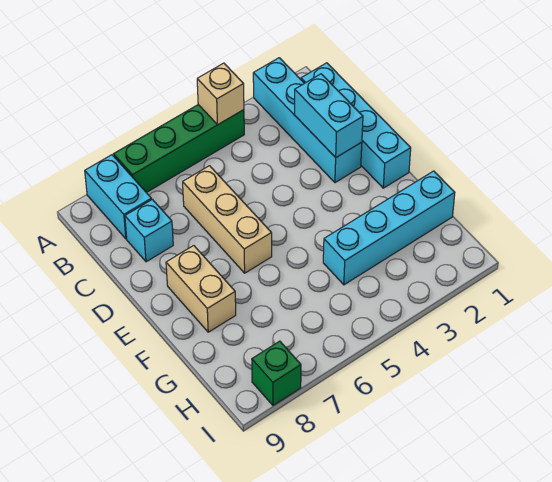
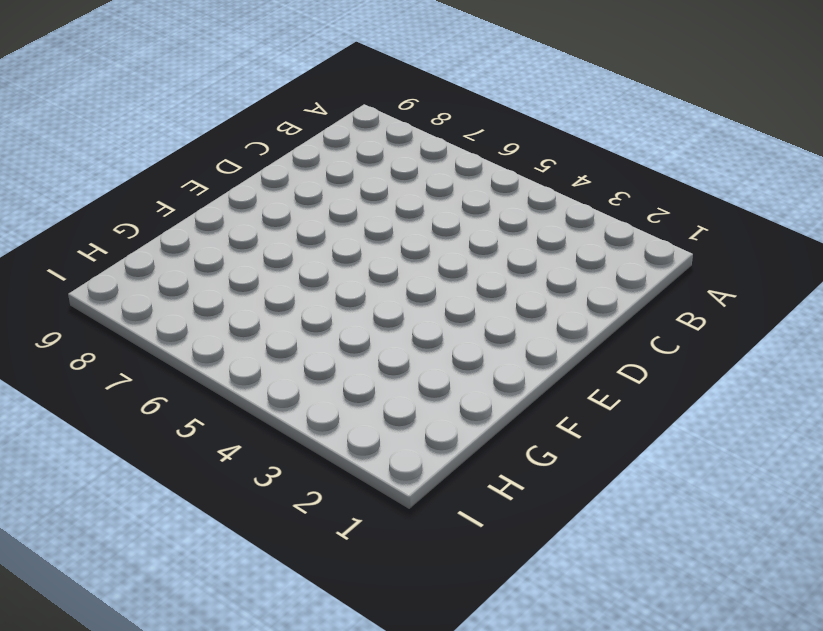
none -> cyan brick A2:D2 level 1
none -> green brick A4:A7 level 1

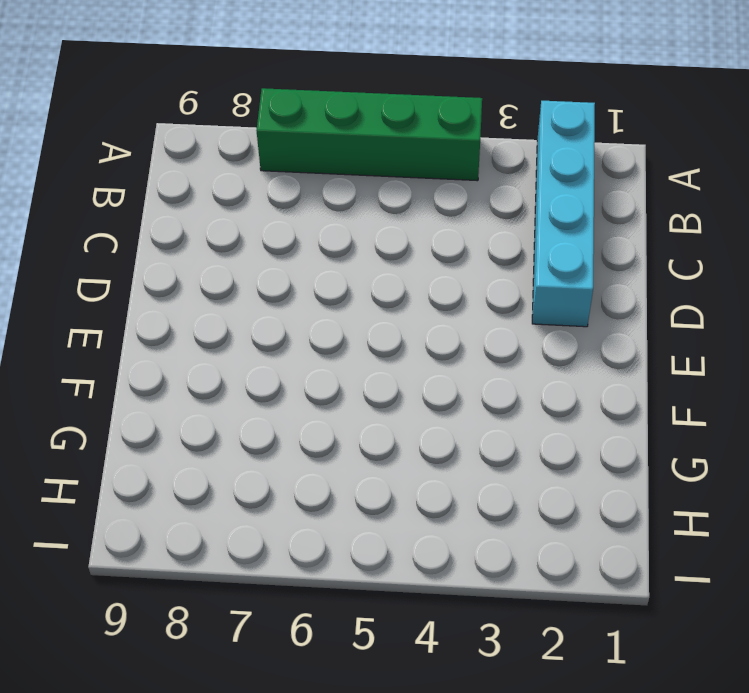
none -> cyan brick A8:B8 level 1
none -> cyan brick B1:E1 level 1

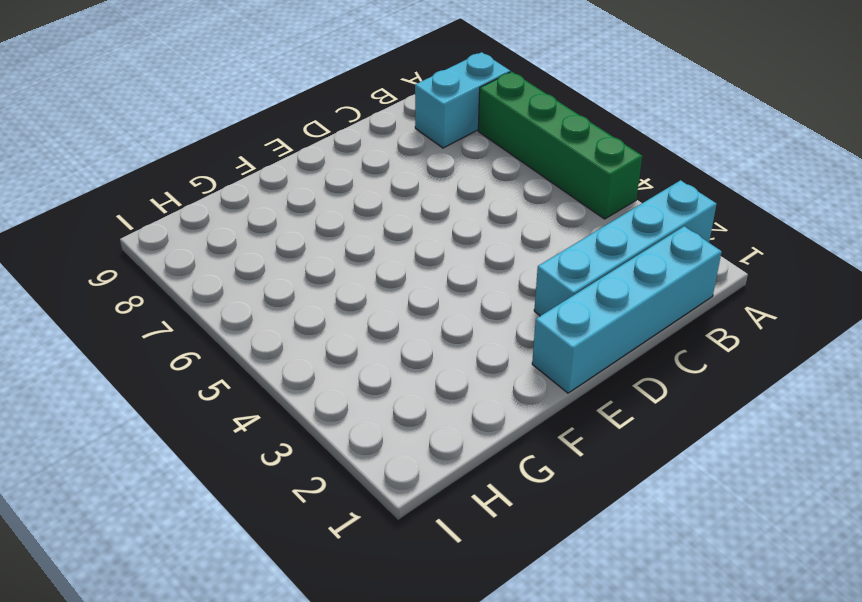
none -> tan brick C6:E6 level 1
none -> cyan brick C8 level 1

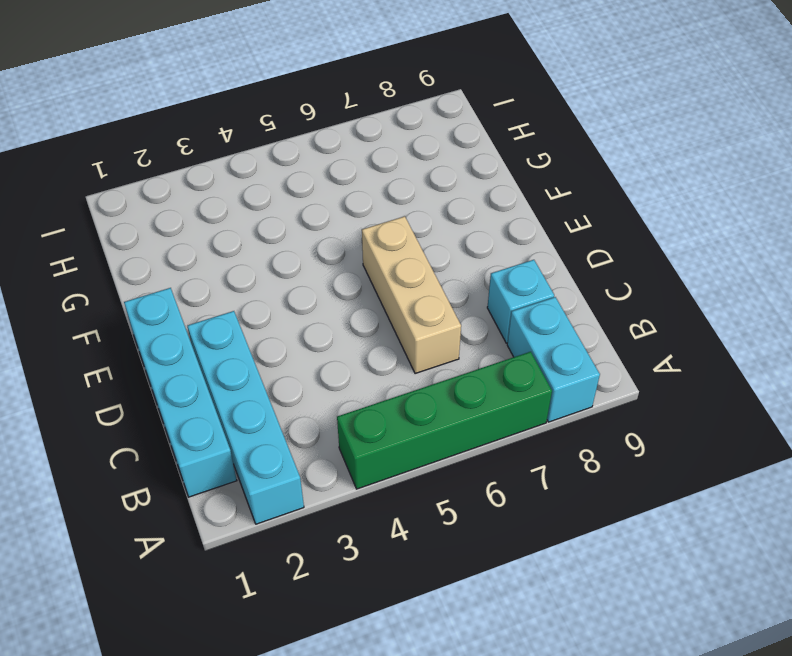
none -> tan brick E8:F8 level 1
none -> cyan brick G1:G4 level 1

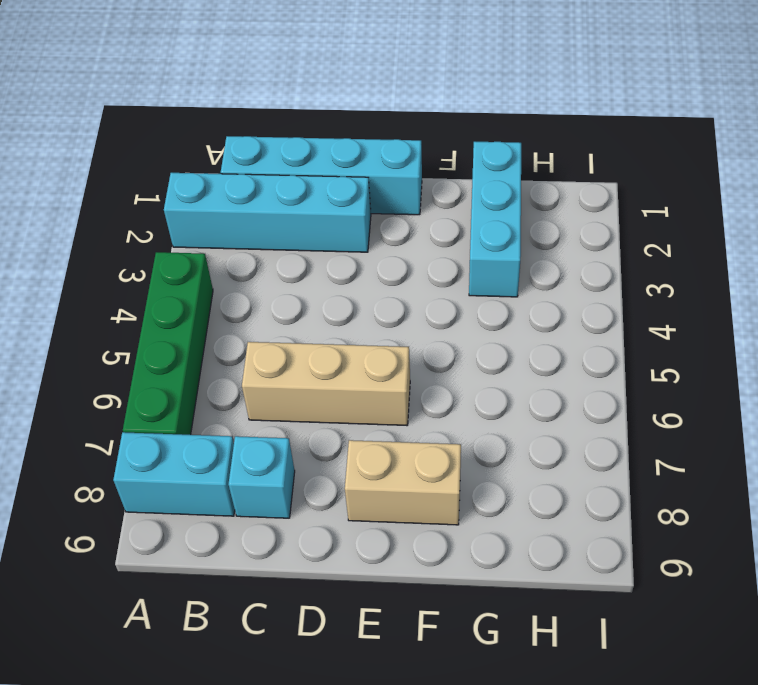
cyan brick G1:G3 level 1 -> cyan brick G1:G4 level 1
none -> green brick I8 level 1
none -> tan brick A4 level 2

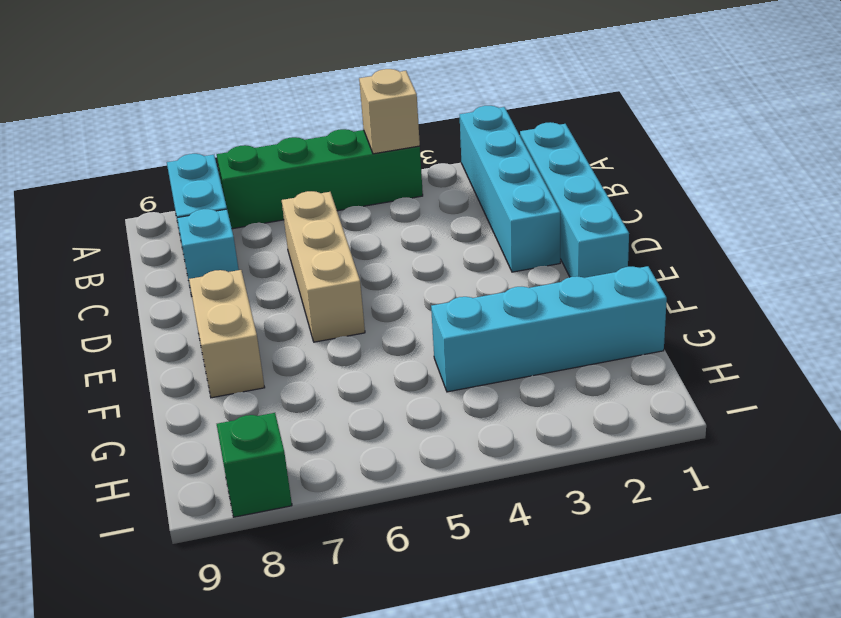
none -> cyan brick C2:D2 level 2

